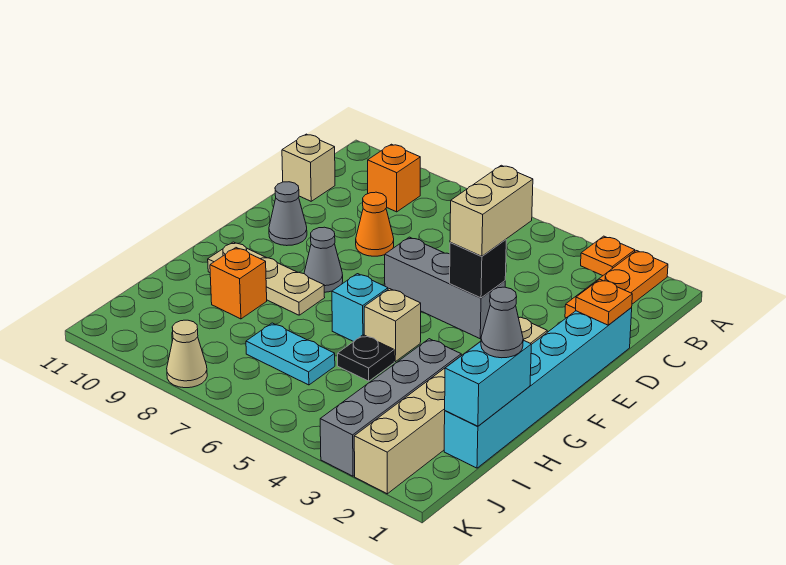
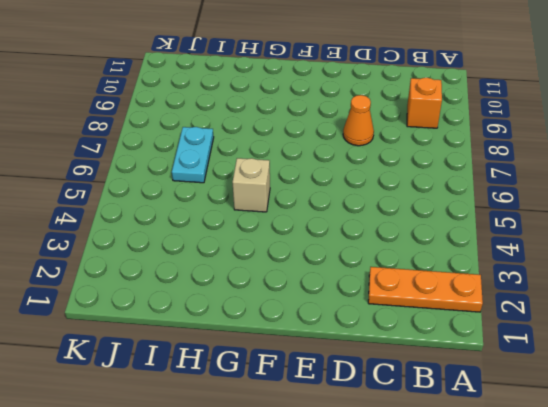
none -> orange plate A3 level 1
none -> tan brick C11 level 1
none -> cyan brick D1:I1 level 1

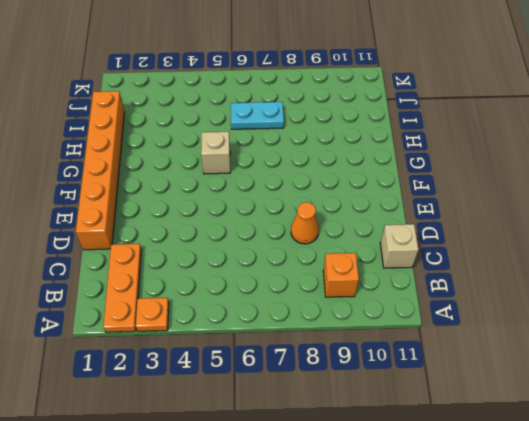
orange brick D1:I1 level 1 -> cyan brick D1:I1 level 1
none -> grey brick E4:E6 level 1
none -> grey cone E10 level 1
none -> tan brick F2:K2 level 1

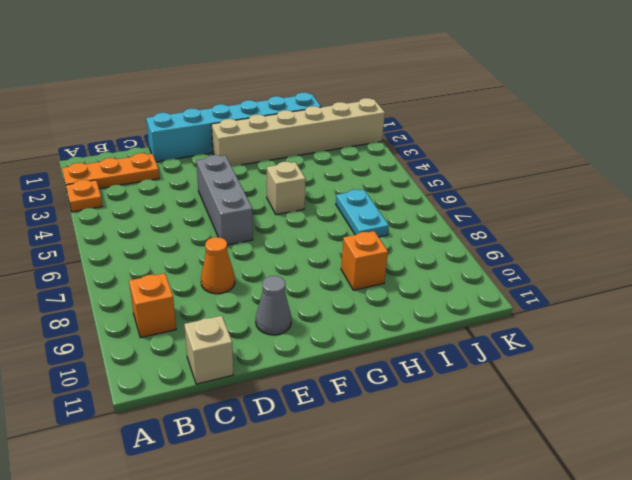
none -> grey cone F8 level 1
none -> cyan brick G6 level 1
none -> tan plate G8:G10 level 1

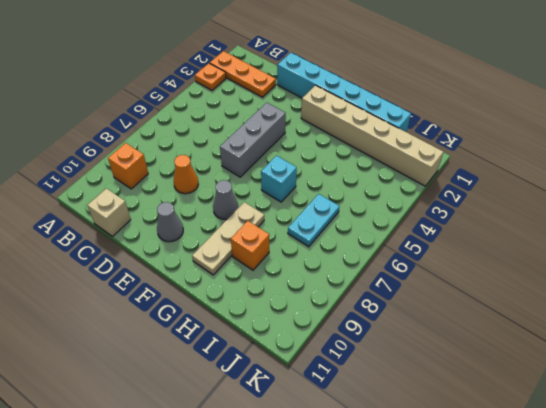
none -> tan brick G5 level 1
none -> grey brick H3:K3 level 1
none -> black plate H5 level 1

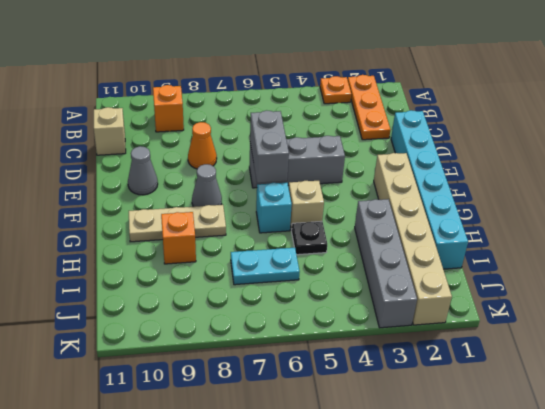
grey brick E6:F6 level 2 -> none
none -> tan cone K8 level 1
none -> orange plate D1 level 2
none -> black brick E4 level 2

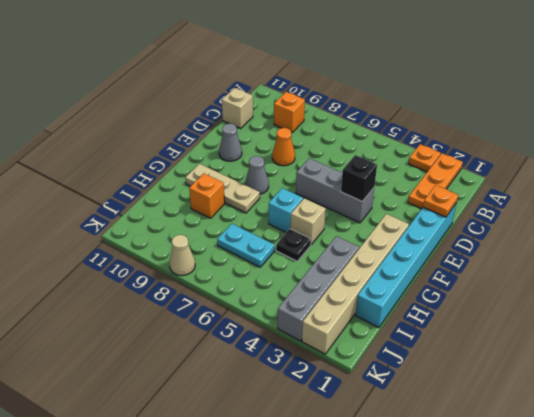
none -> cyan brick H1:I1 level 2
none -> tan brick D4:E4 level 3
none -> grey cone H1 level 3

